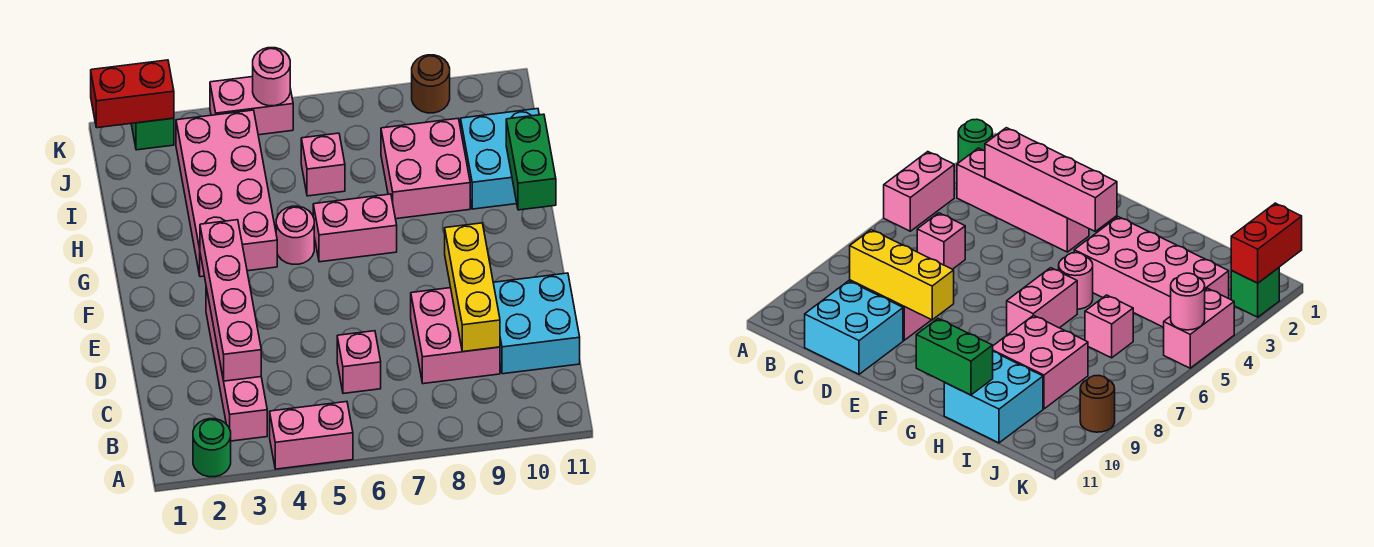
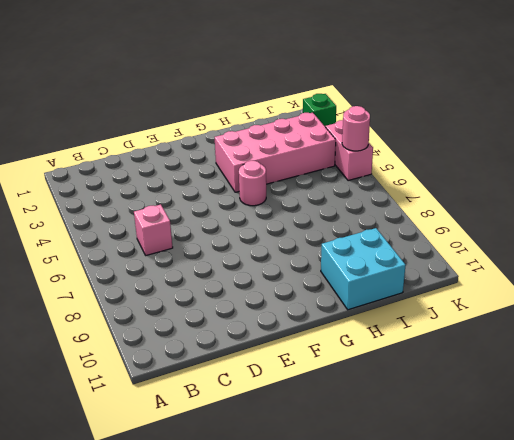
none -> green round brick A2 level 1
none -> pink brick A4:A5 level 1
none -> pink brick B3:E3 level 1

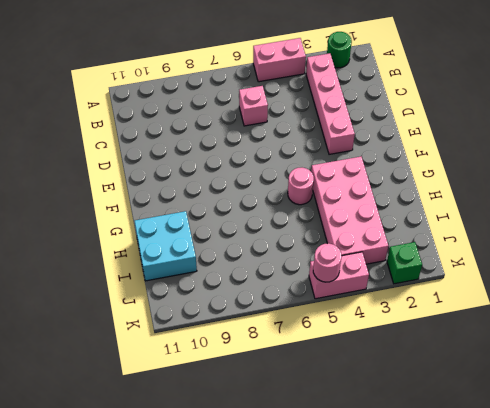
none -> pink brick C8:D9 level 1
none -> cyan brick C10:D11 level 1
none -> pink brick G6:G7 level 1

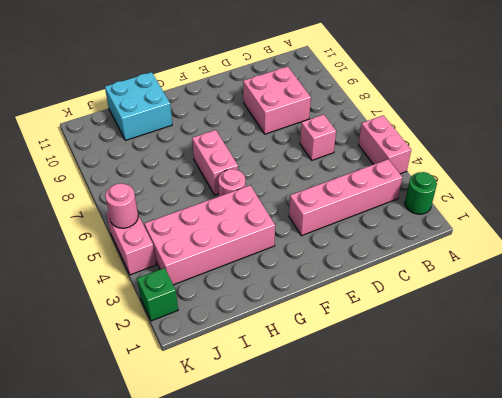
none -> cyan brick C10:D11 level 1
none -> pink brick H8:I9 level 1
none -> pink brick I6 level 1

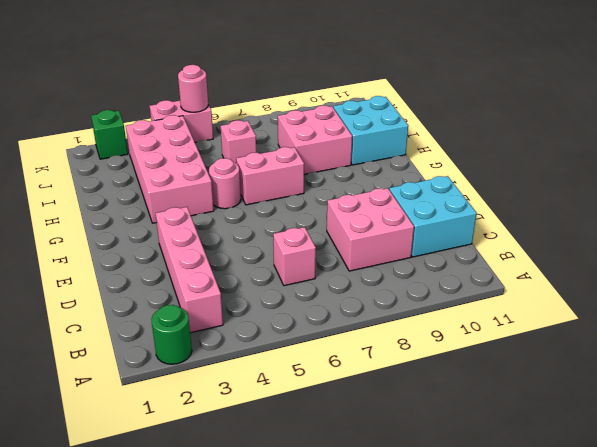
none -> pink brick A4:A5 level 1
none -> brown round brick K9 level 1
none -> pink brick C3:F3 level 2

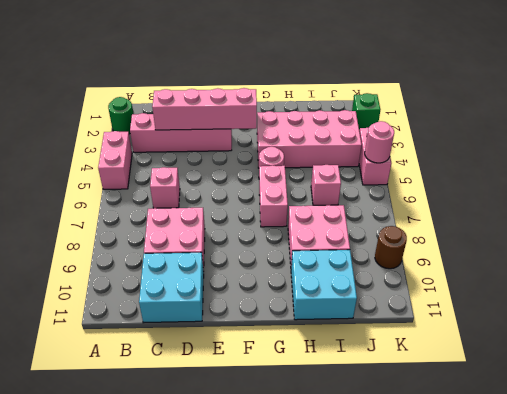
none -> yellow brick C9:E9 level 2
none -> green brick G11:H11 level 2
none -> red brick K1:K2 level 2

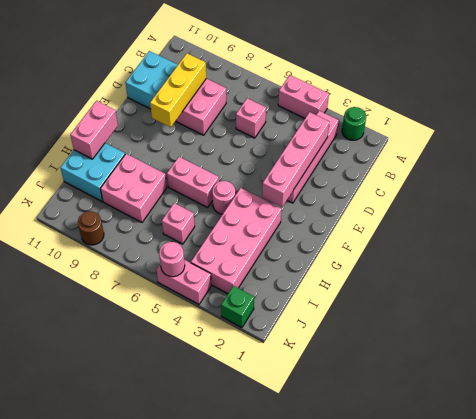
pink brick G11:H11 level 2 -> green brick G11:H11 level 2
none -> red brick K1:K2 level 2

